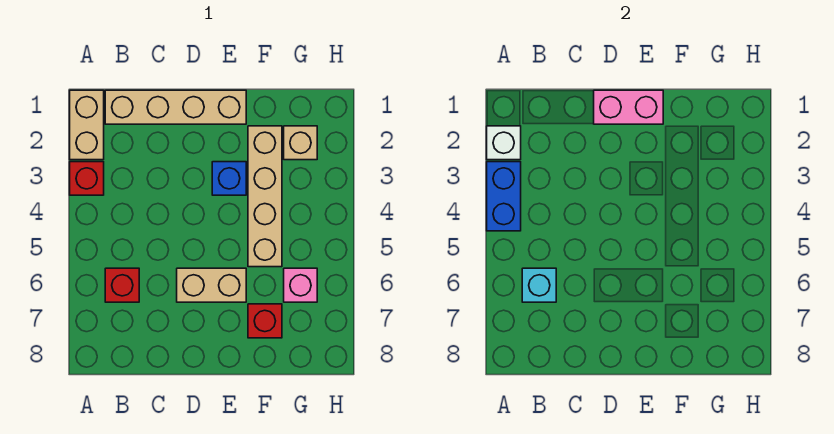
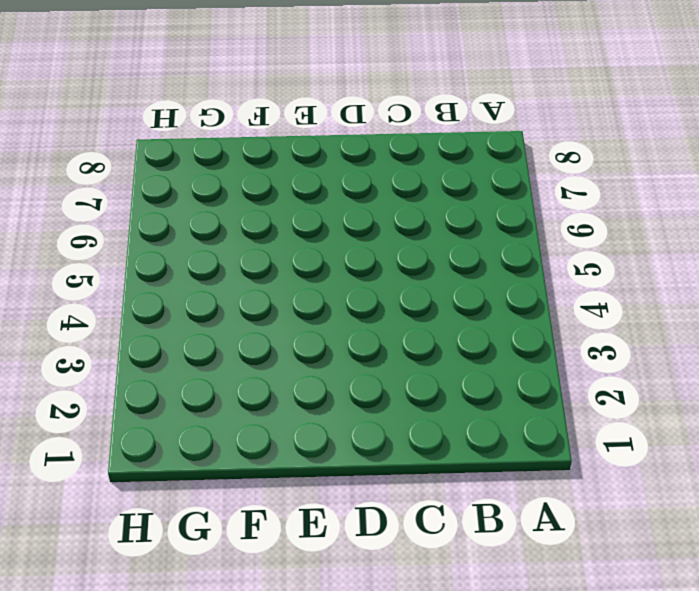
none -> tan brick A1:A2 level 1
none -> red brick A3 level 1
none -> tan brick B1:E1 level 1

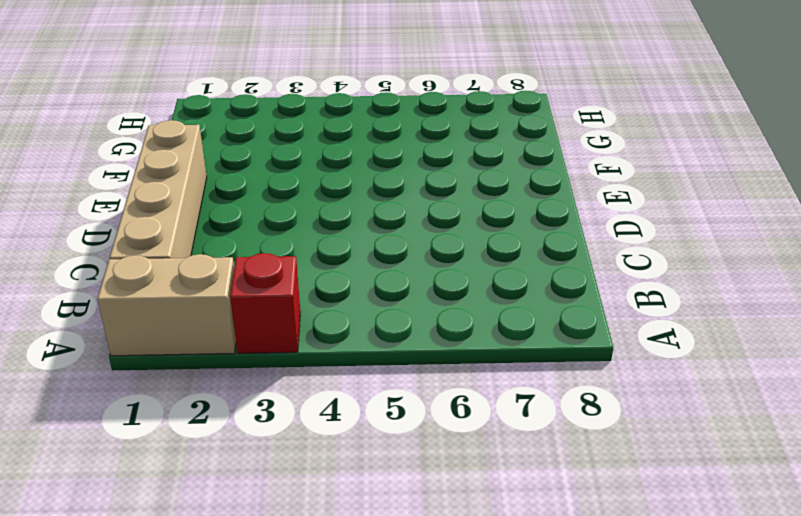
none -> red brick B6 level 1
none -> tan brick D6:E6 level 1
none -> blue brick E3 level 1

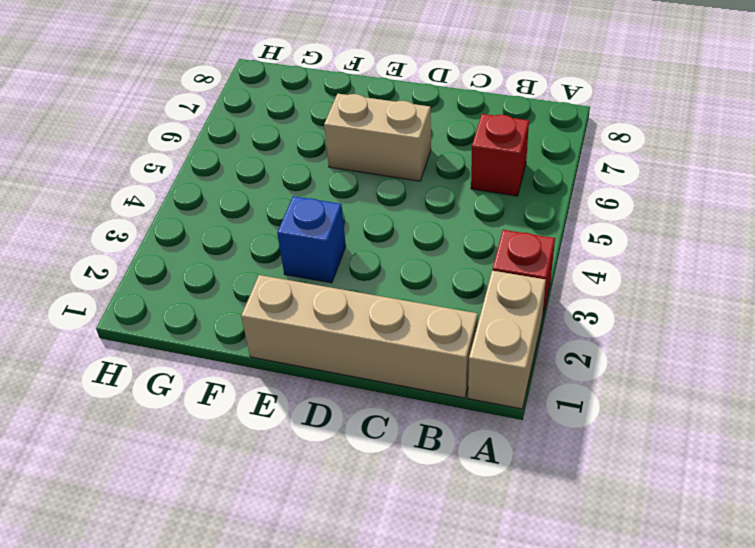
none -> tan brick F2:F5 level 1
none -> red brick F7 level 1
none -> tan brick G2 level 1

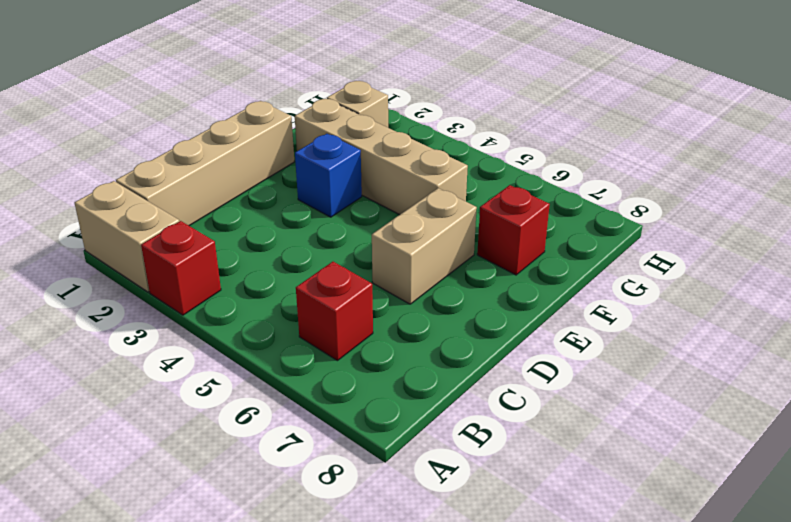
none -> pink brick G6 level 1
none -> white brick A2 level 2
none -> blue brick A3:A4 level 2

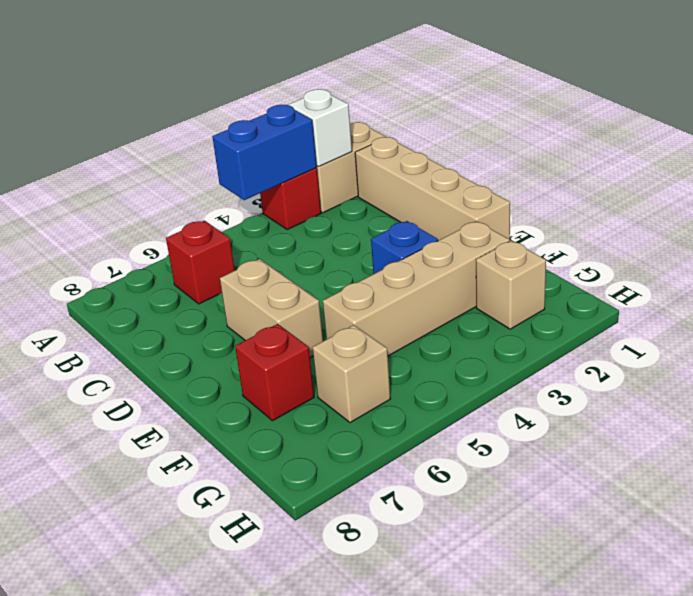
tan brick G6 level 1 -> pink brick G6 level 1
none -> cyan brick B6 level 2
none -> pink brick D1:E1 level 2

